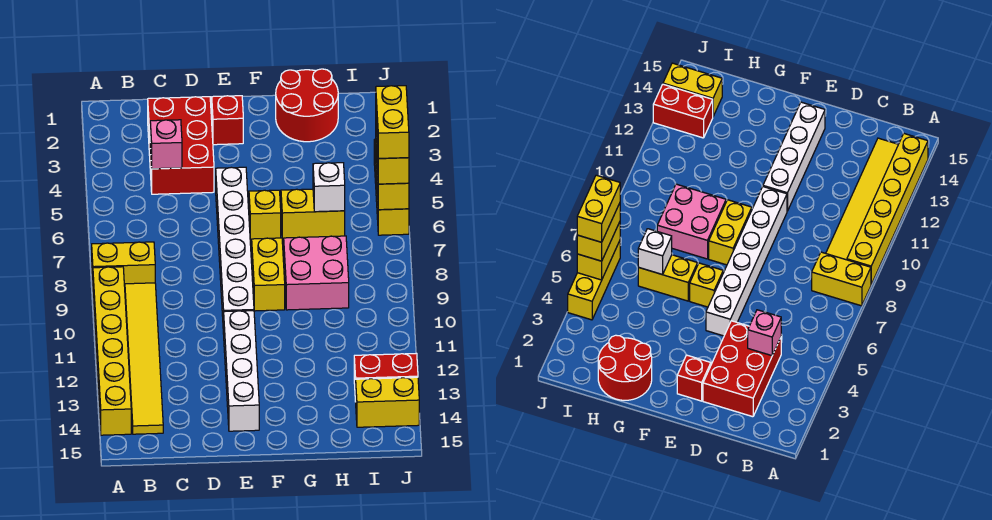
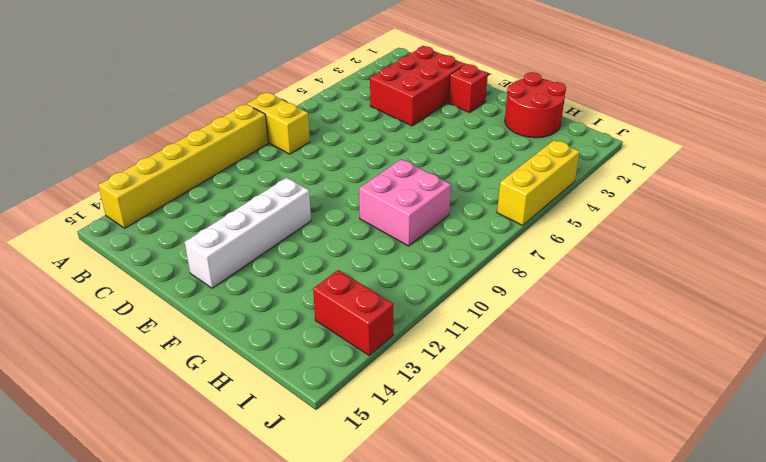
none -> yellow tile B9:B14 level 1
none -> white brick E5:E10 level 1
none -> yellow brick F6 level 1

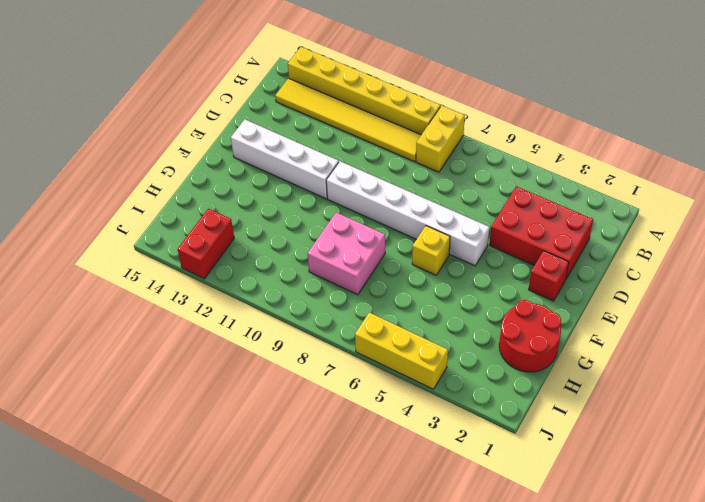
none -> yellow brick F8:F9 level 1
none -> yellow brick G6:H6 level 1
none -> yellow brick I14:J14 level 1

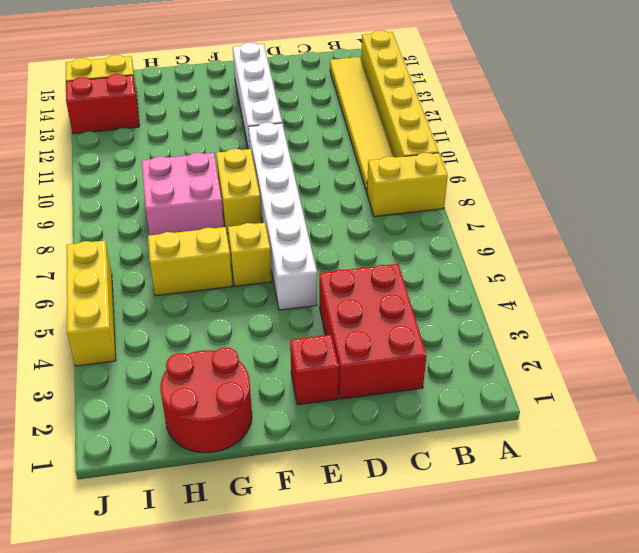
none -> pink brick C4 level 2
none -> white brick H6 level 2
none -> yellow brick J5:J6 level 2

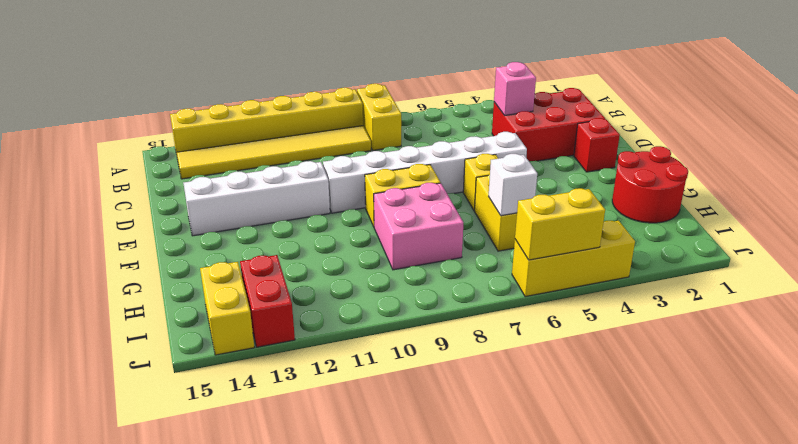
none -> yellow brick J5:J6 level 3
none -> yellow brick J5:J6 level 4

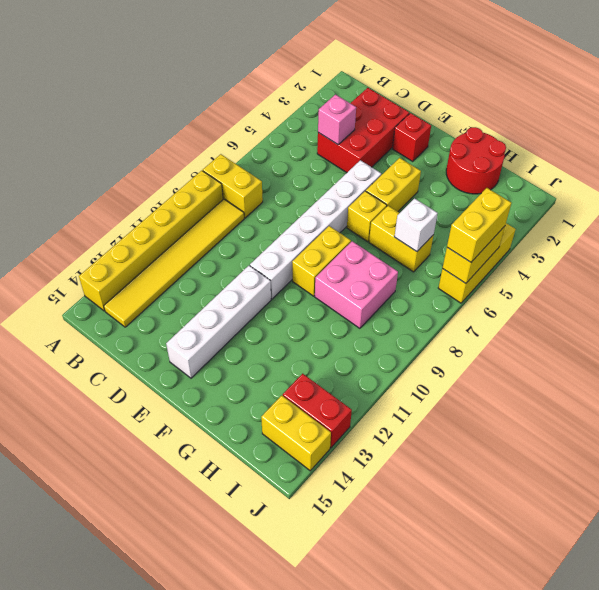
yellow brick F4:F5 level 1 -> yellow brick J5:J6 level 4

